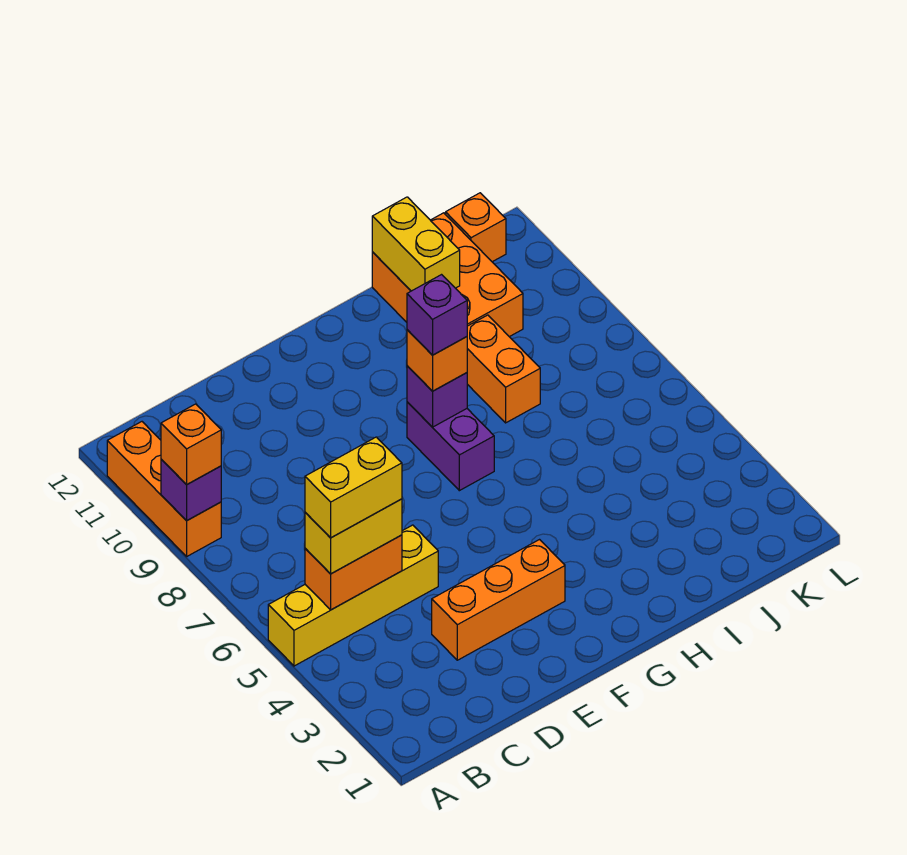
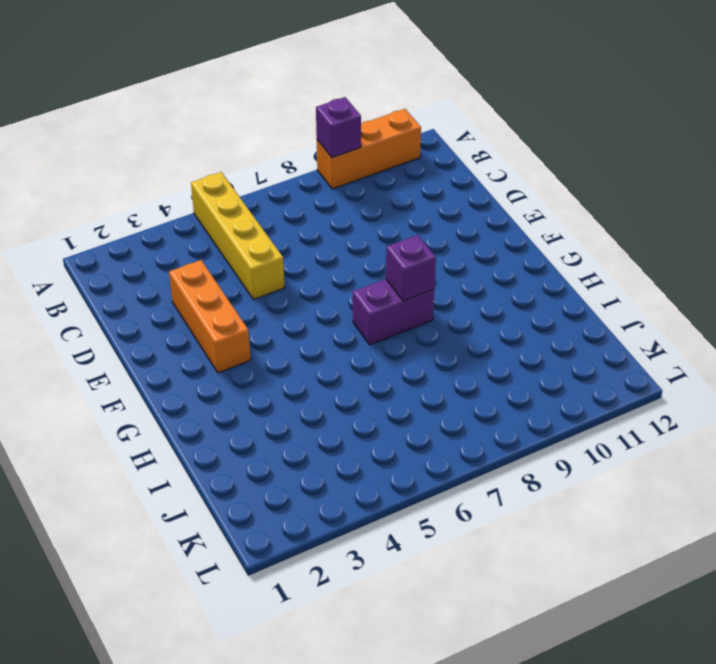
none -> orange brick I8:I9 level 1
none -> orange brick I10:J12 level 1
none -> orange brick K12 level 1

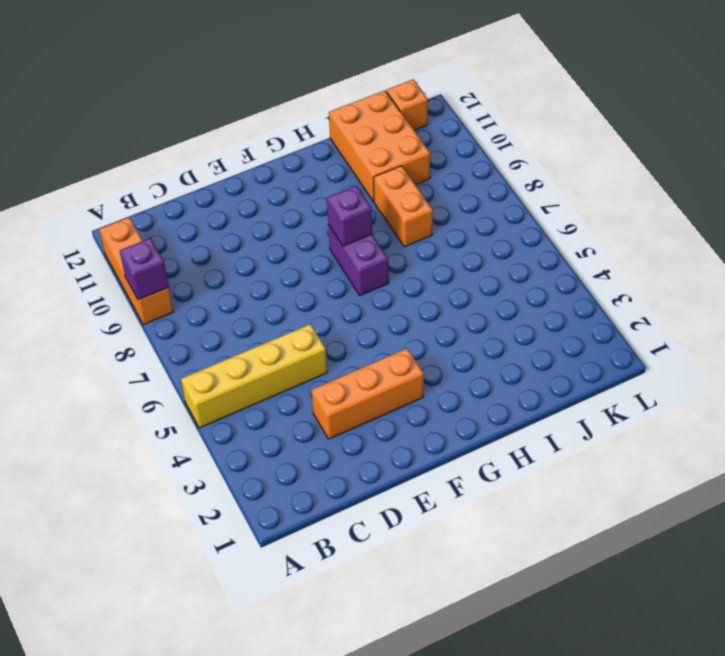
none -> orange brick B5:C5 level 2
none -> yellow brick I11:I12 level 2
none -> orange brick A9 level 3

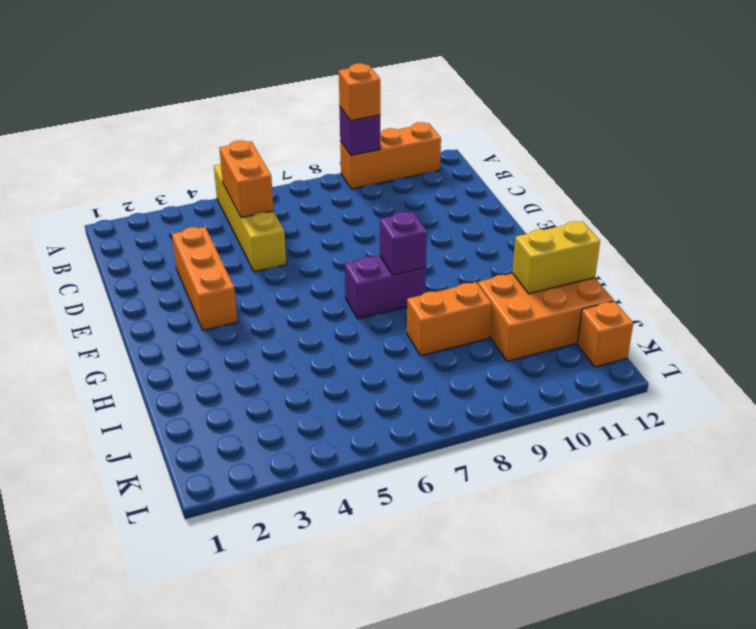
none -> yellow brick B5:C5 level 3
none -> orange brick G8 level 3
none -> yellow brick B5:C5 level 4

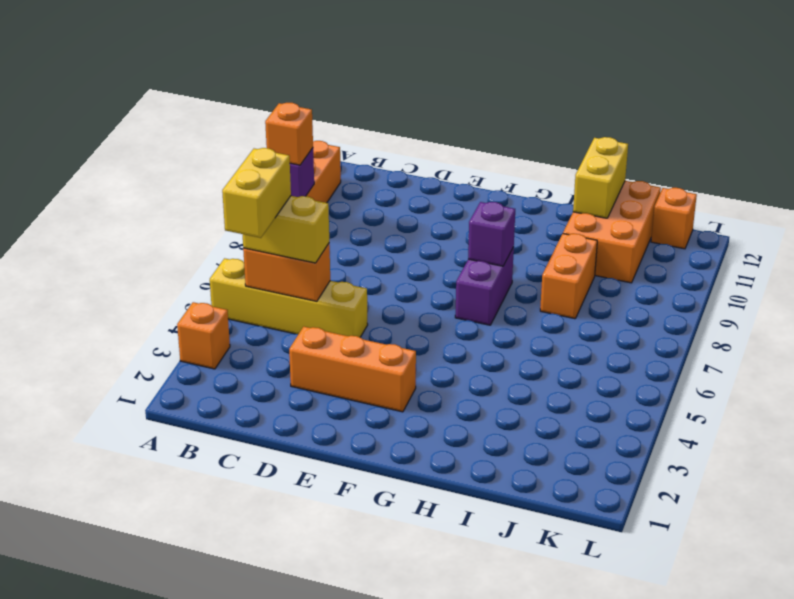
orange brick A3 level 1 -> orange brick G8 level 3
yellow brick B4:B5 level 4 -> yellow brick B5:C5 level 4
none -> purple brick G8 level 4

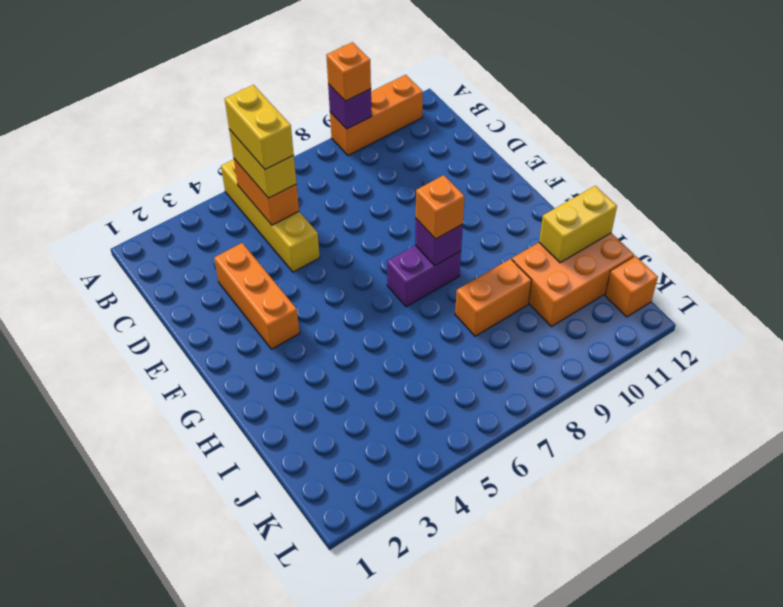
none -> purple brick G8 level 4

